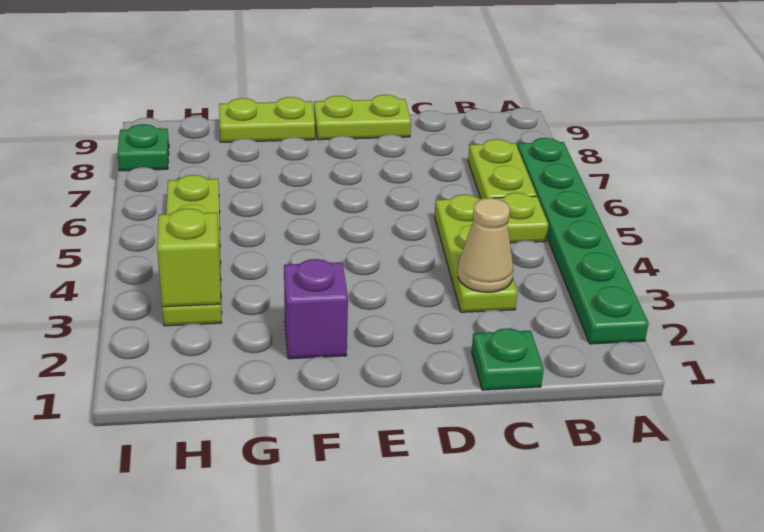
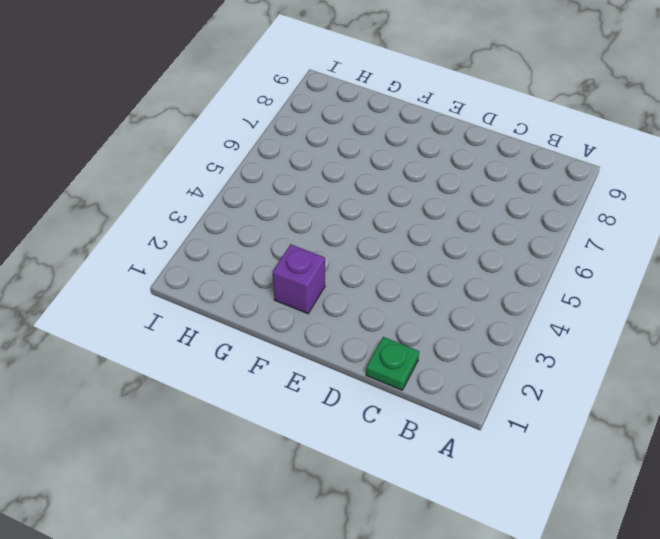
none -> green plate A2:A7 level 1
none -> lime plate B5 level 1
none -> lime plate B6:B7 level 1

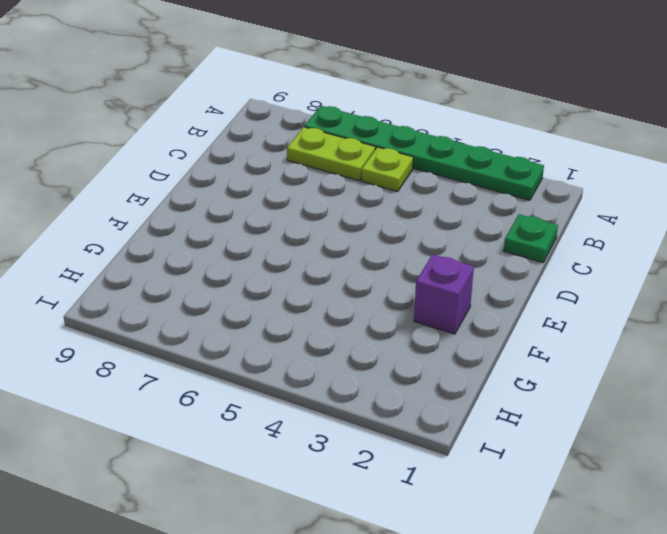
none -> lime plate C3:C5 level 1
none -> lime plate D9:E9 level 1
none -> lime plate F9:G9 level 1

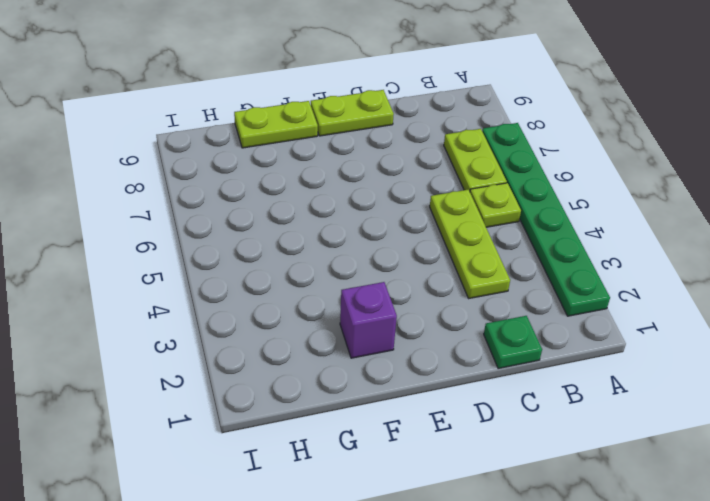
none -> lime plate H3:H6 level 1
none -> green plate I8 level 1
none -> tan cone C3 level 2

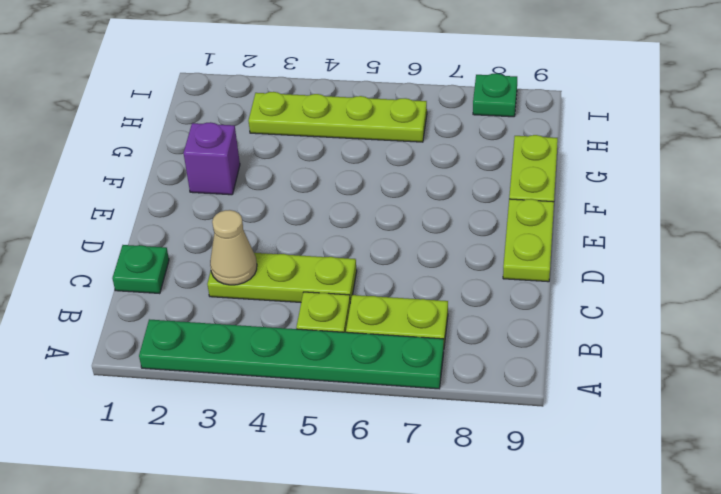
none -> lime brick H3 level 2

